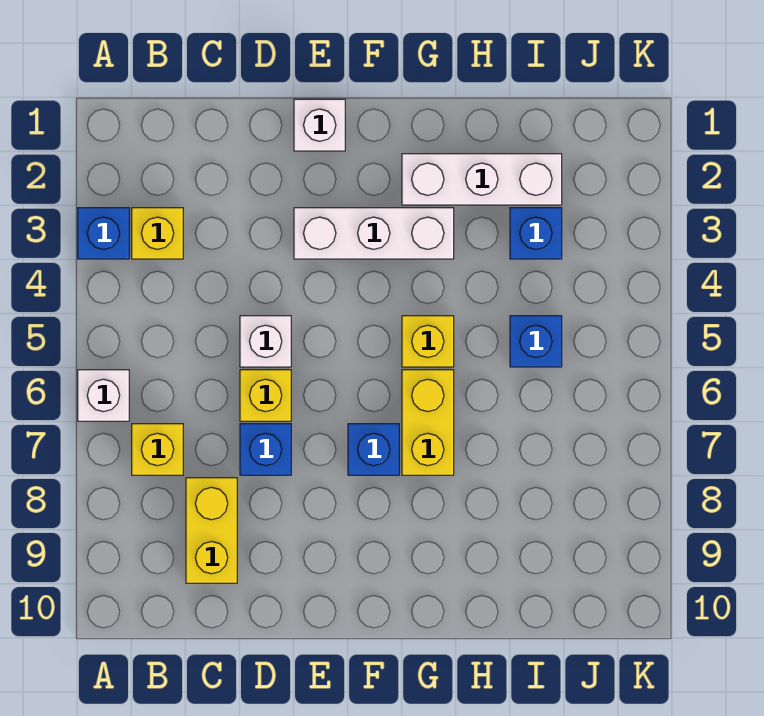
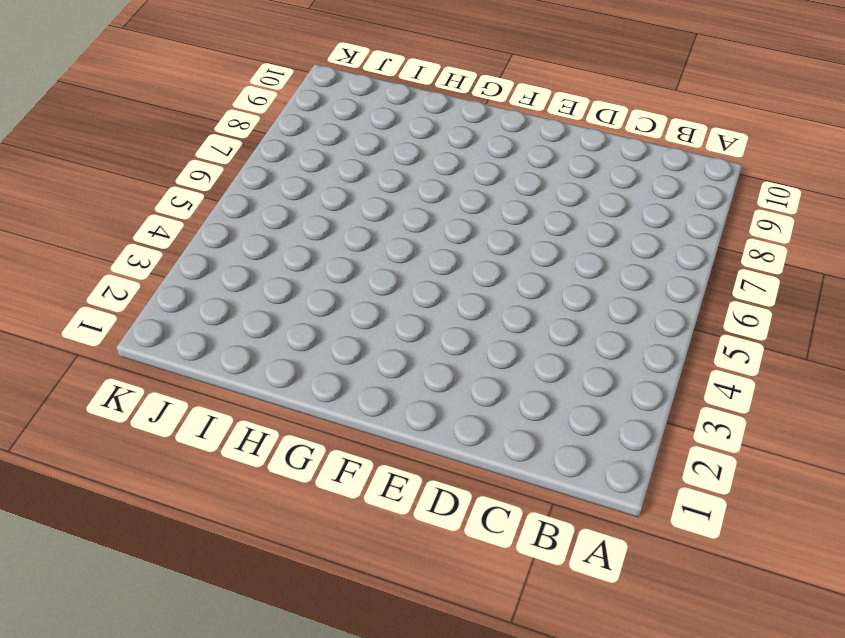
none -> blue brick A3 level 1
none -> white brick A6 level 1
none -> yellow brick B3 level 1

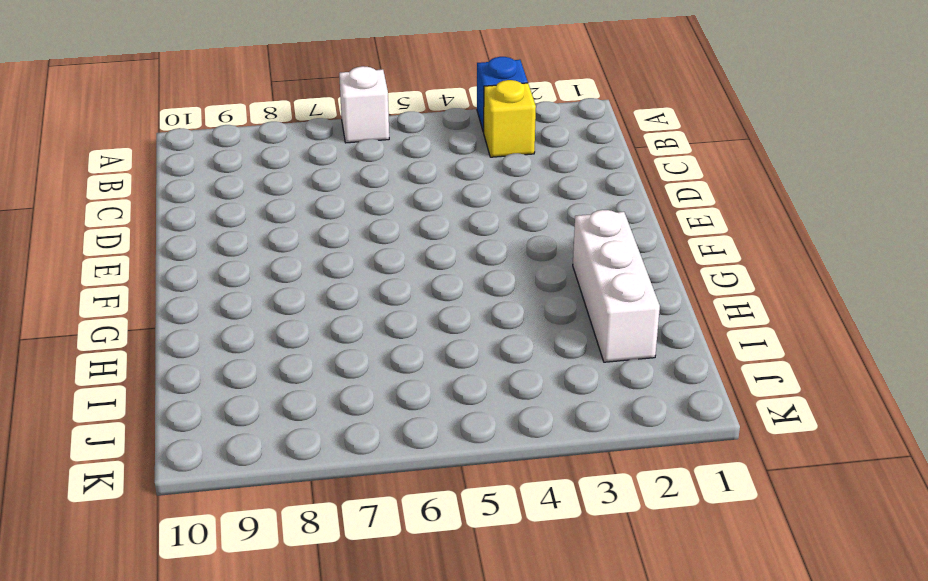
none -> yellow brick B7 level 1
none -> yellow brick C8:C9 level 1
none -> white brick D5 level 1

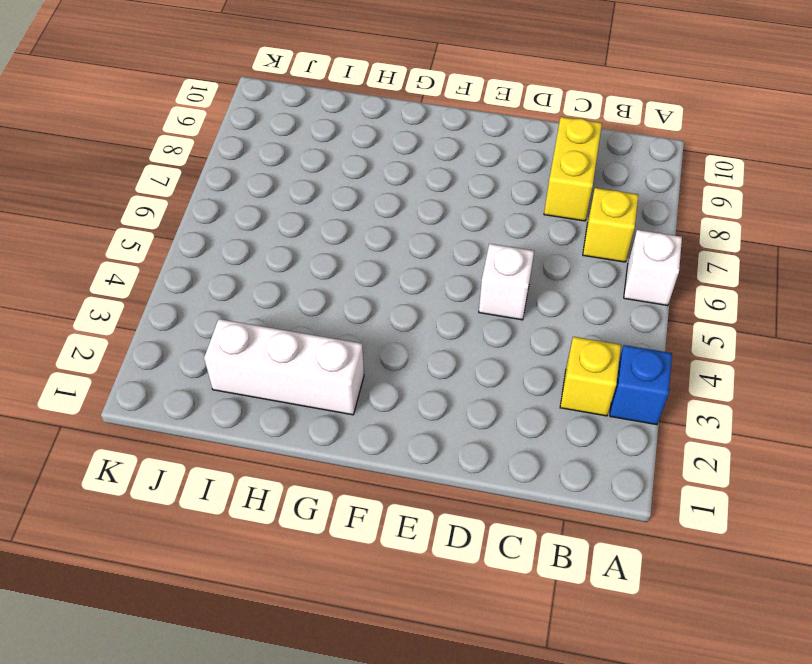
none -> yellow brick D6 level 1
none -> blue brick D7 level 1
none -> white brick E1 level 1

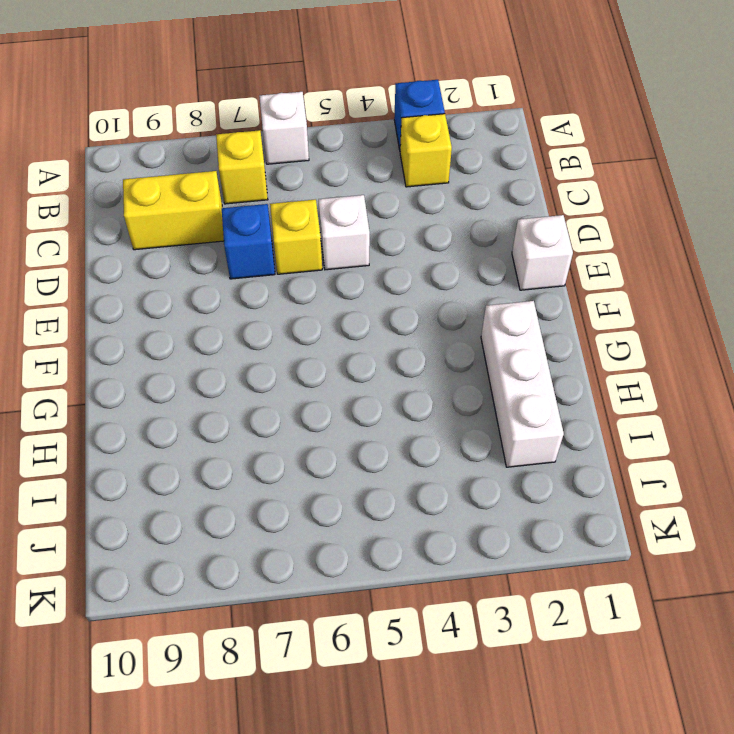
none -> white brick E3:G3 level 1
none -> blue brick F7 level 1
none -> yellow brick G5 level 1

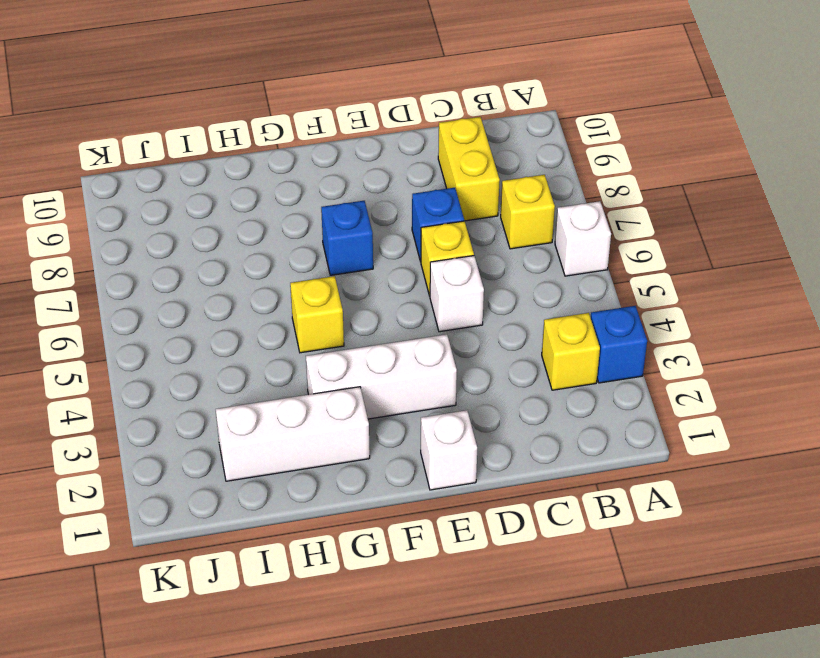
none -> yellow brick G6:G7 level 1
none -> blue brick I3 level 1
none -> blue brick I5 level 1

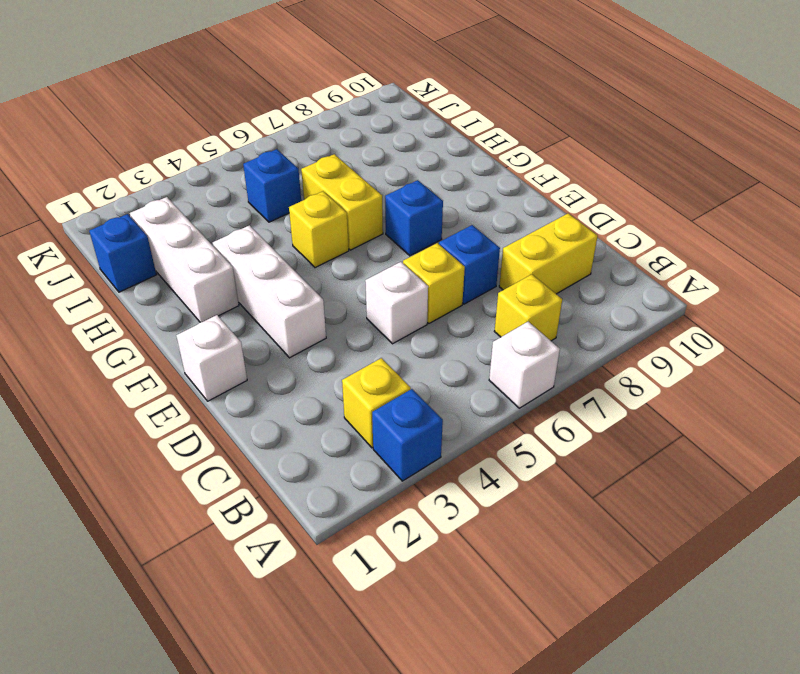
yellow brick G6:H6 level 1 -> yellow brick G6:G7 level 1
blue brick I1 level 1 -> blue brick I3 level 1

